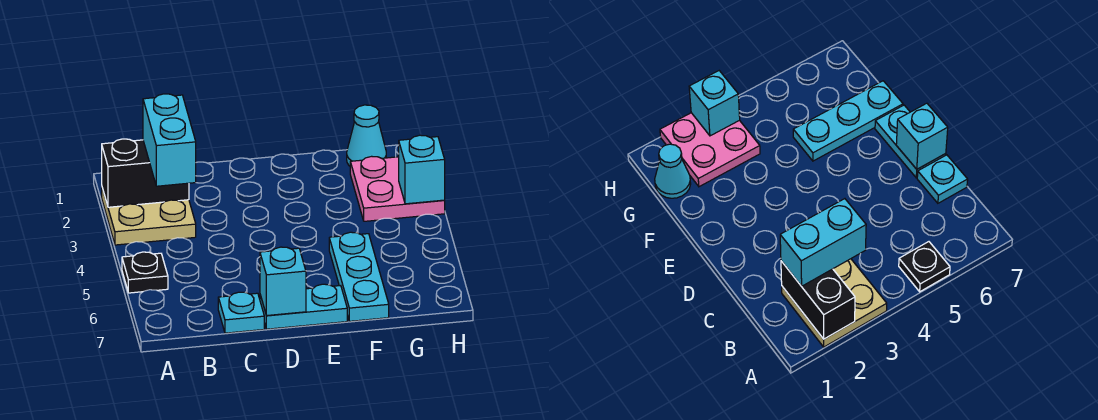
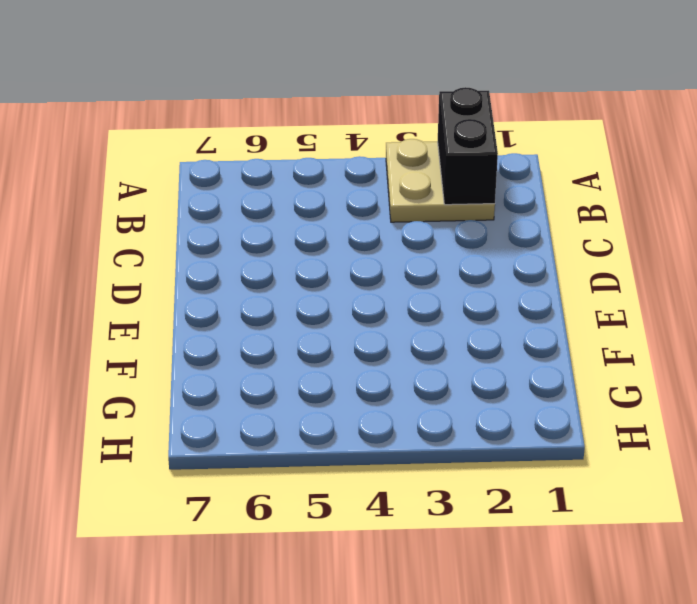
none -> black plate A5 level 1
none -> cyan plate C7 level 1

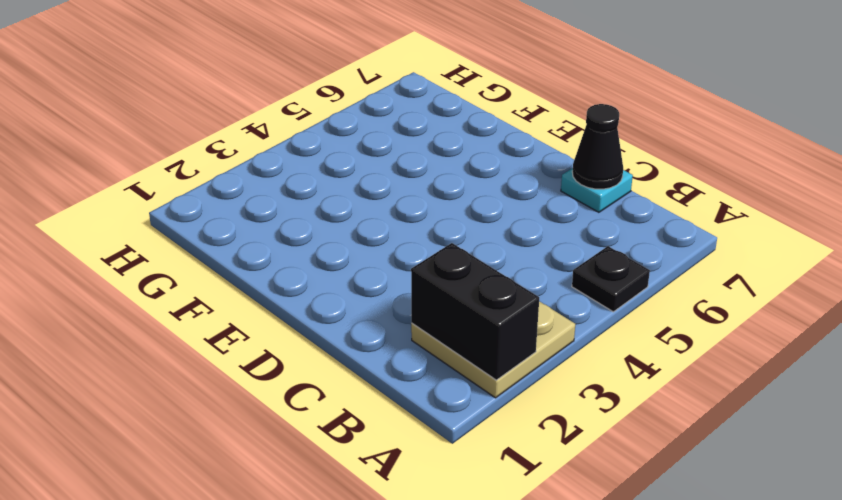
black cone C7 level 2 -> none
none -> cyan plate D7:E7 level 1
none -> cyan plate F5:F7 level 1

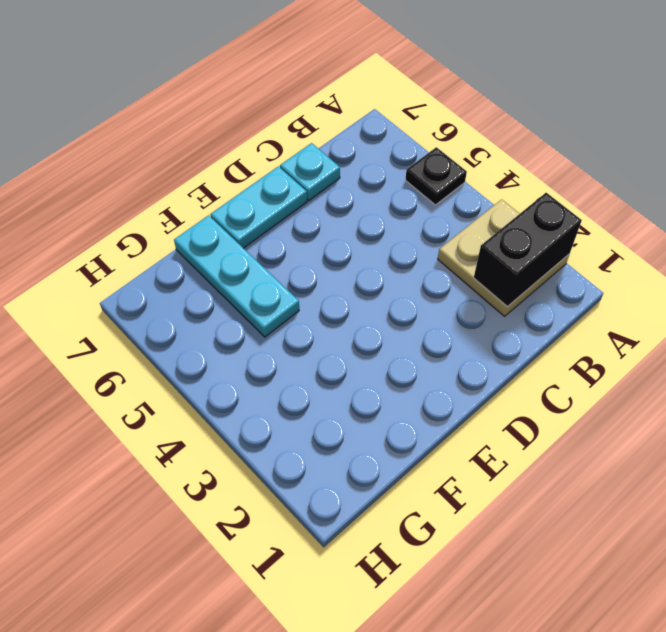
none -> cyan cone G1 level 1
none -> pink plate G2:H3 level 1

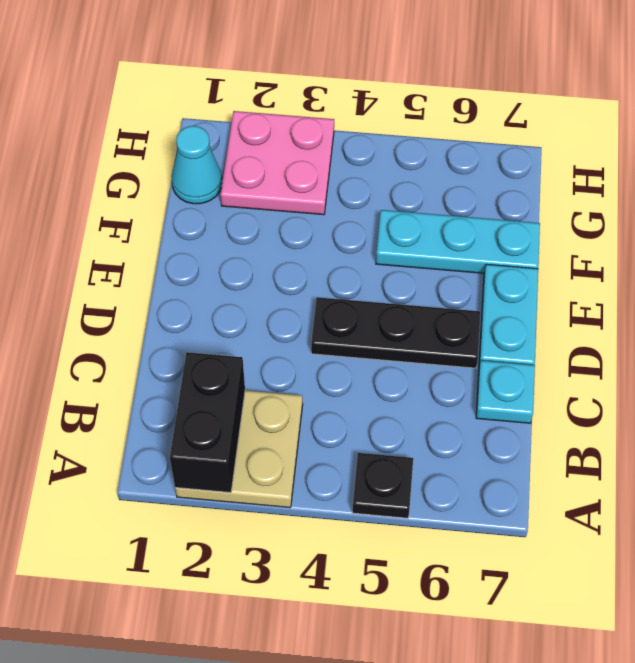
black plate D4:D6 level 1 -> none
none -> cyan brick D7 level 2
none -> cyan brick H3 level 2

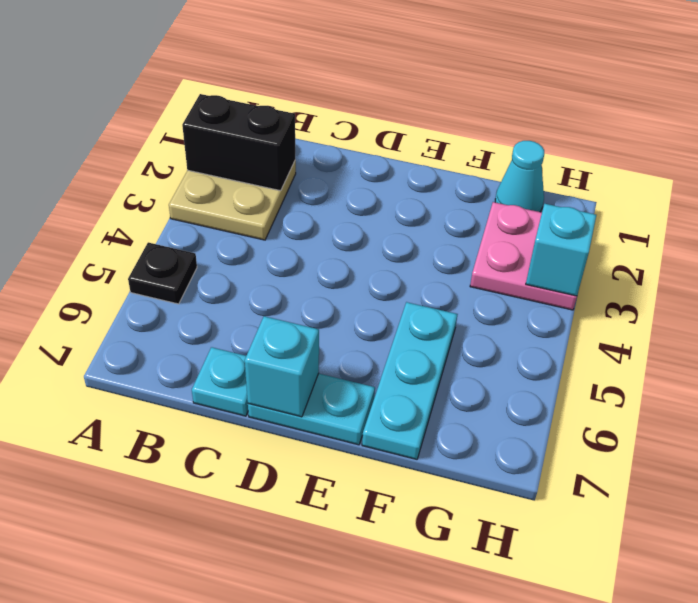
none -> cyan brick B2:B3 level 3

